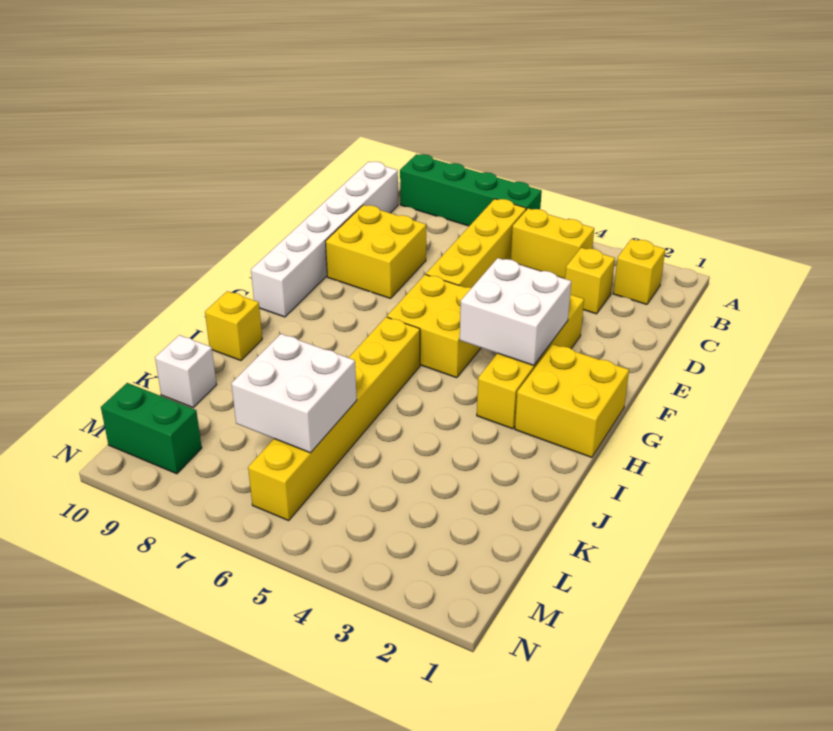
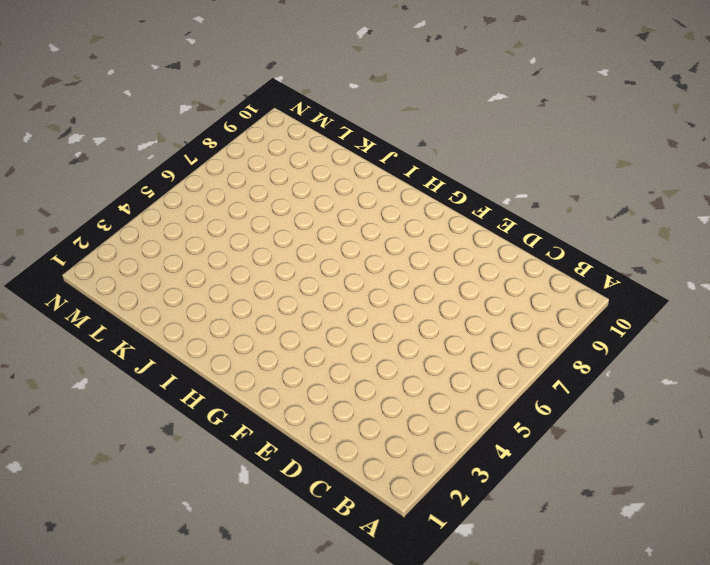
none -> green brick A6:A9 level 1
none -> yellow brick B2 level 1
none -> yellow brick B4:B5 level 1

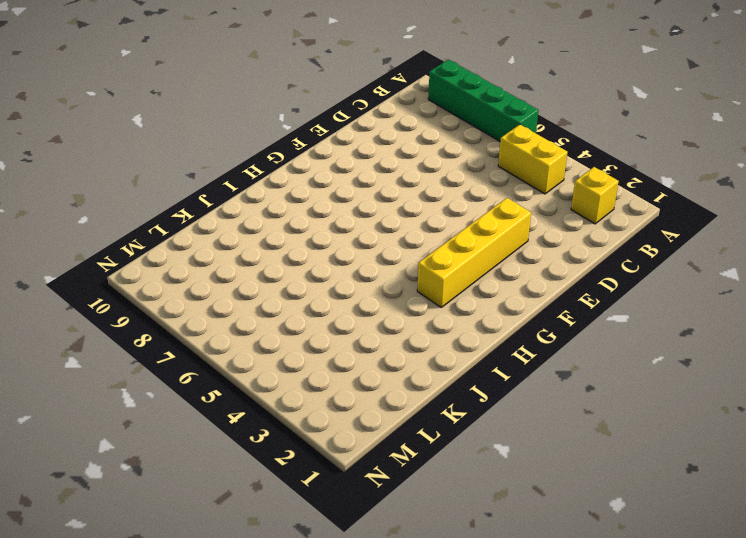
none -> yellow brick B6:E6 level 1
none -> white brick B10:G10 level 1
none -> yellow brick C3 level 1

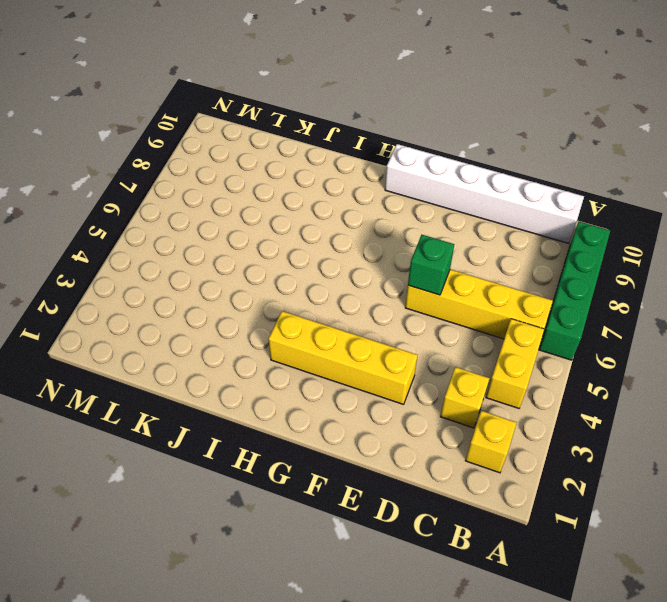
green brick E6 level 2 -> none
none -> yellow brick D8:E9 level 1
none -> yellow brick F5:G6 level 1
none -> yellow brick G1:H2 level 1

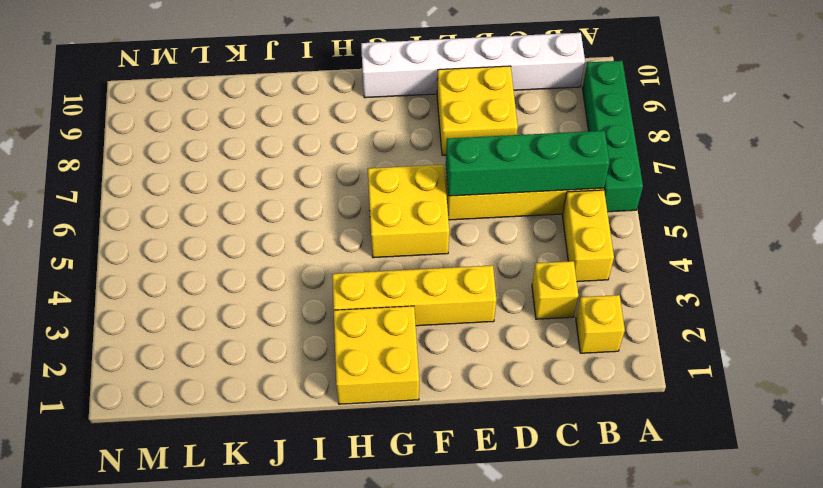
green brick B6:E6 level 2 -> none
none -> yellow brick H6:M6 level 1
none -> yellow brick I10 level 1
none -> white brick K10 level 1

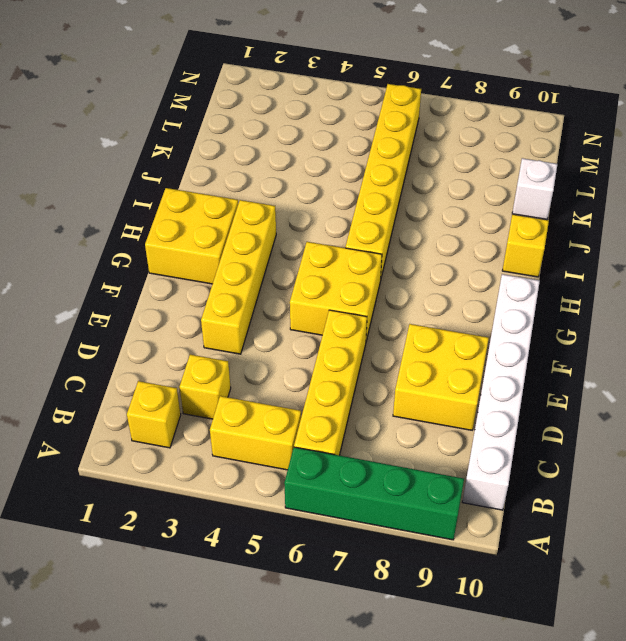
none -> green brick M9:M10 level 1
none -> white brick F3:G4 level 2
none -> white brick K6:L7 level 2

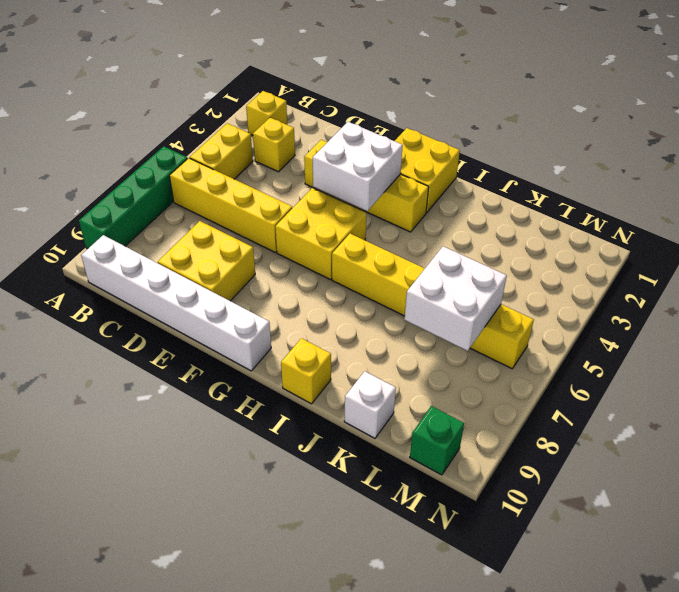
green brick M10 level 1 -> green brick M9:M10 level 1

